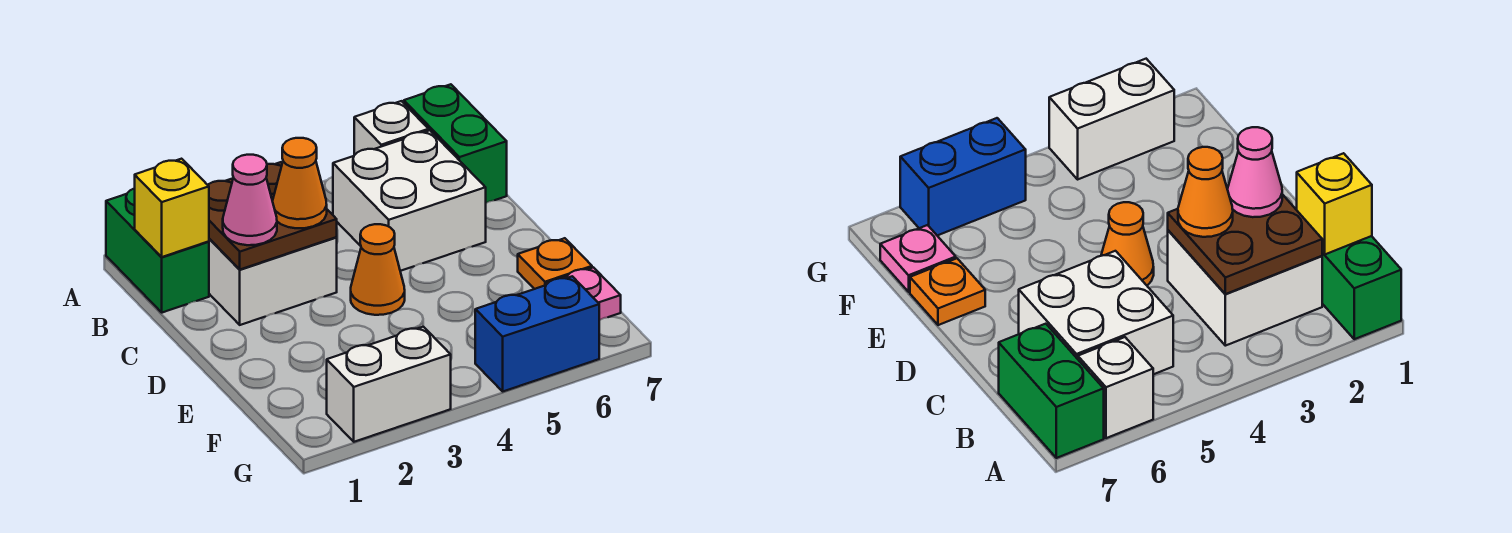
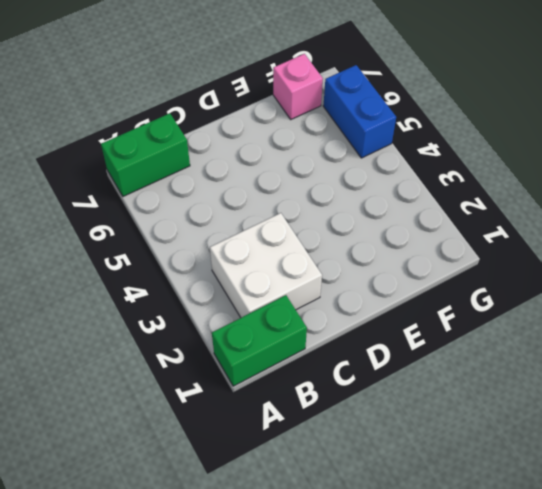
pink brick F7 level 1 -> pink plate F7 level 1
none -> white brick A6 level 1
none -> white brick B5:C6 level 1
none -> orange cone D4 level 1

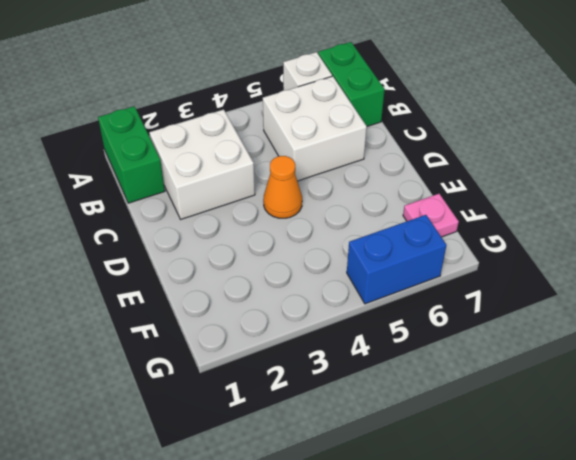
none -> orange plate E7 level 1
none -> white brick G2:G3 level 1
none -> yellow brick B1 level 2

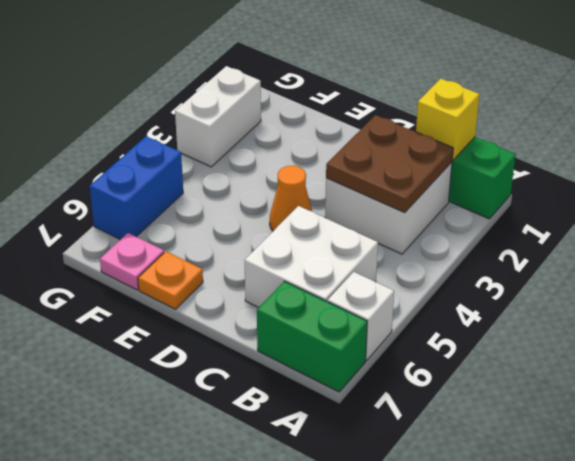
none -> pink cone C2 level 3
none -> orange cone C3 level 3

